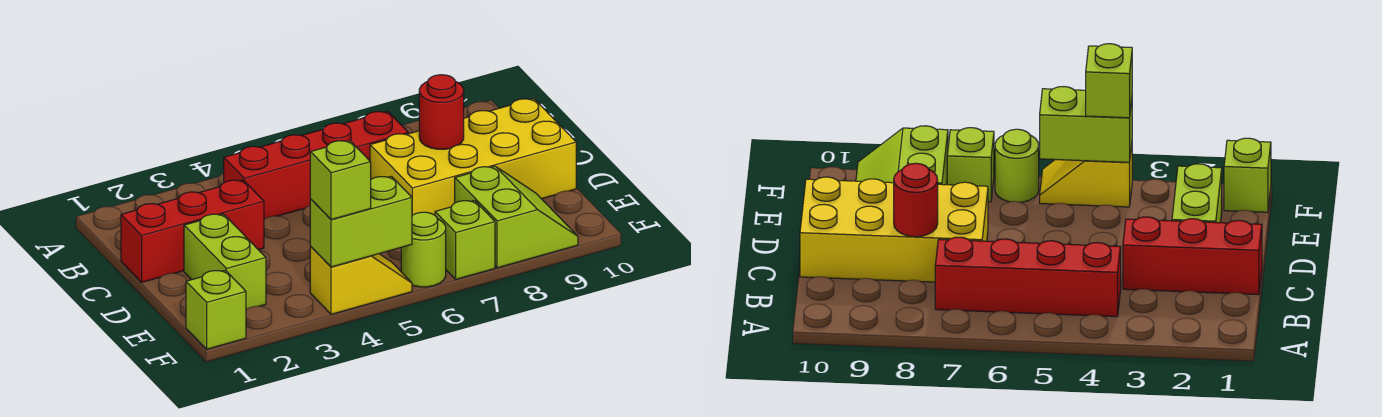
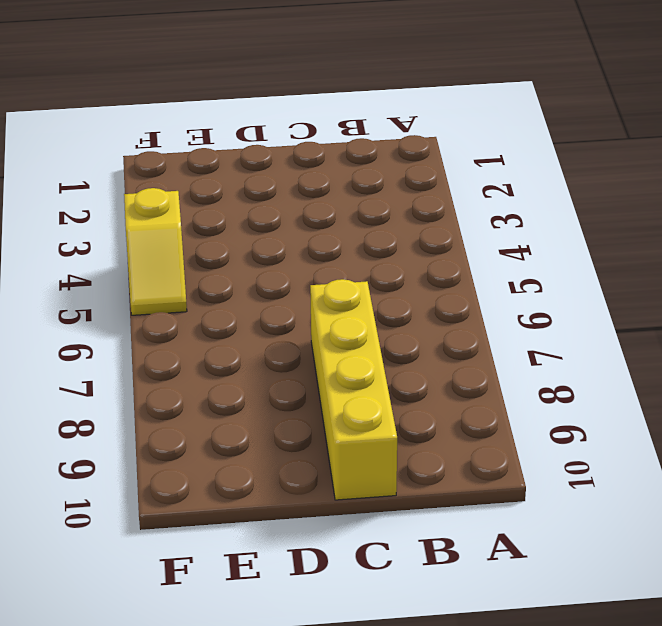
yellow brick C7:C10 level 1 -> yellow brick C7:D10 level 1
none -> red brick B4:B7 level 1
none -> red brick C1:C3 level 1
none -> lime brick D2:E2 level 1

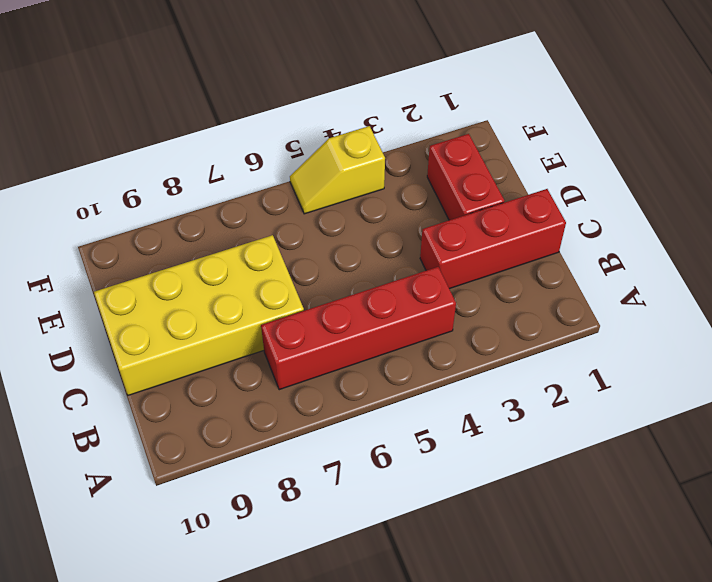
red brick D2:E2 level 1 -> lime brick D2:E2 level 1
none -> lime slope E8:F9 level 1 top 8
none -> lime brick F1 level 1
none -> lime round brick F6 level 1

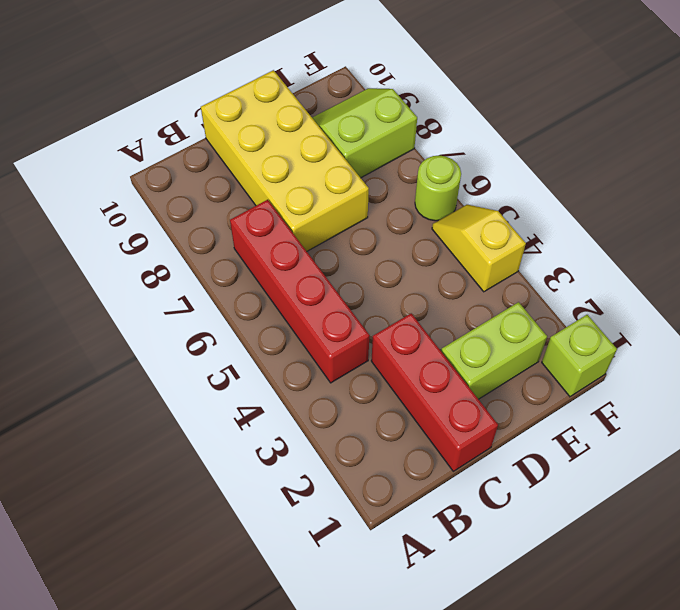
none -> lime brick F7 level 1
none -> red round brick C8 level 2
none -> lime brick F4:F5 level 2

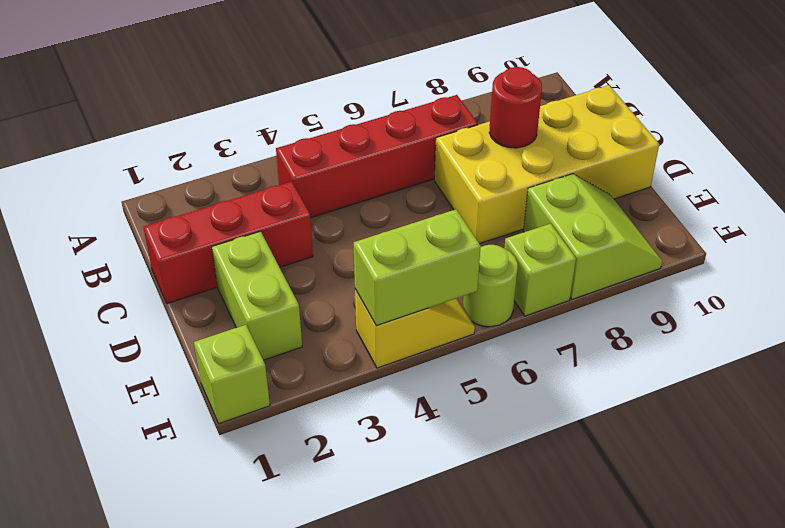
none -> lime brick F4 level 3

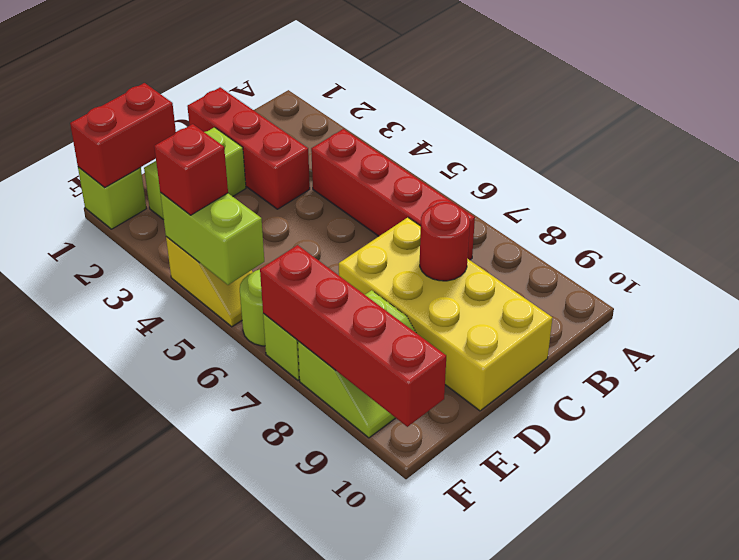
red brick E1:F1 level 2 -> none
red brick F4 level 3 -> lime brick F4 level 3
red brick F7:F10 level 2 -> none

